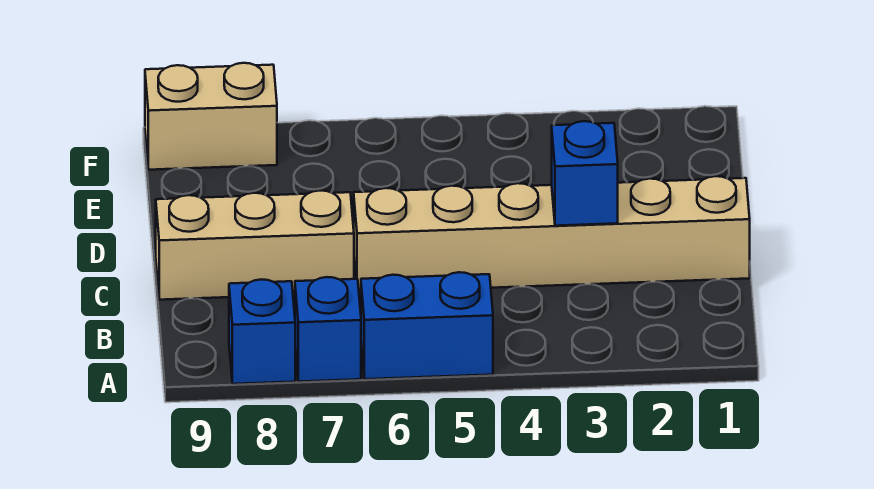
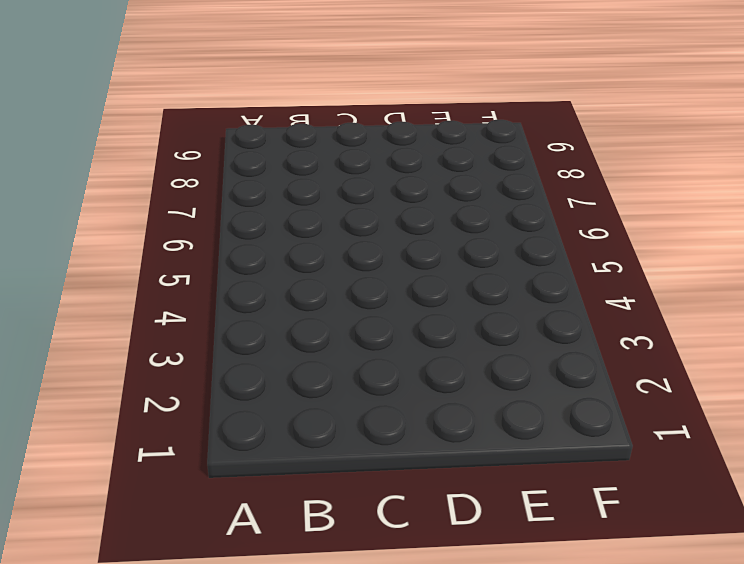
none -> blue brick A5:A6 level 1
none -> blue brick A7 level 1

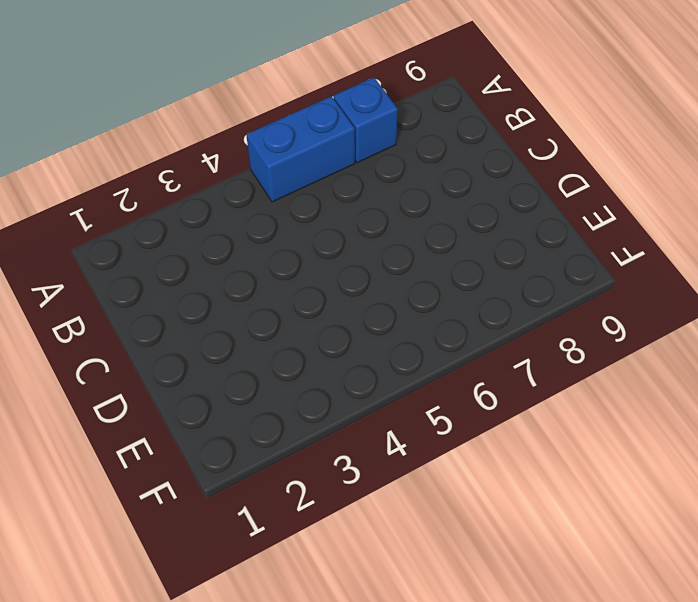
none -> blue brick A8 level 1
none -> tan brick C1:C6 level 1

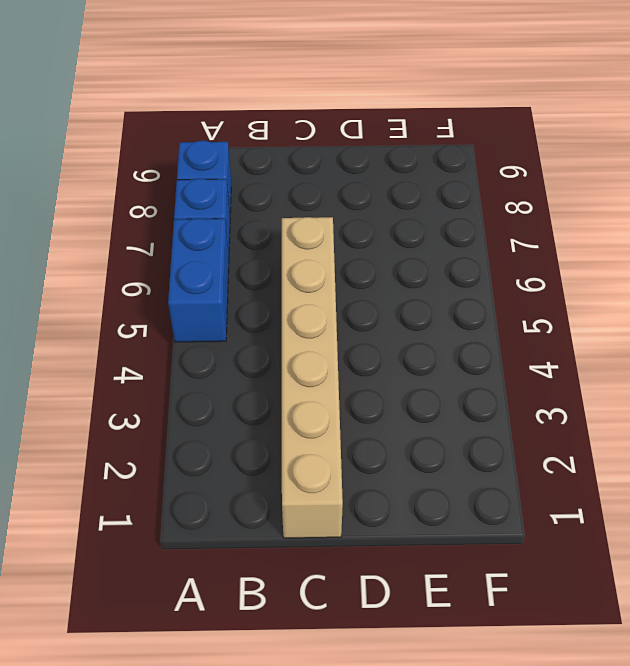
none -> tan brick C7:C9 level 1
none -> tan brick F8:F9 level 1

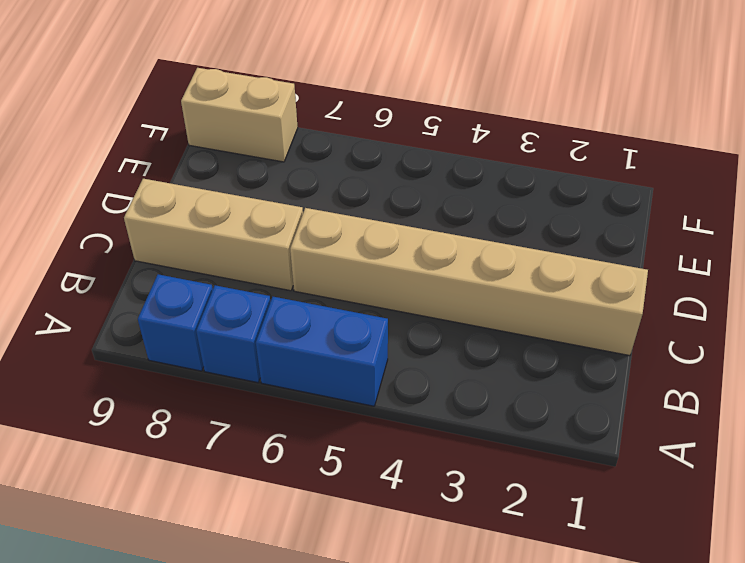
none -> blue brick C3 level 2

